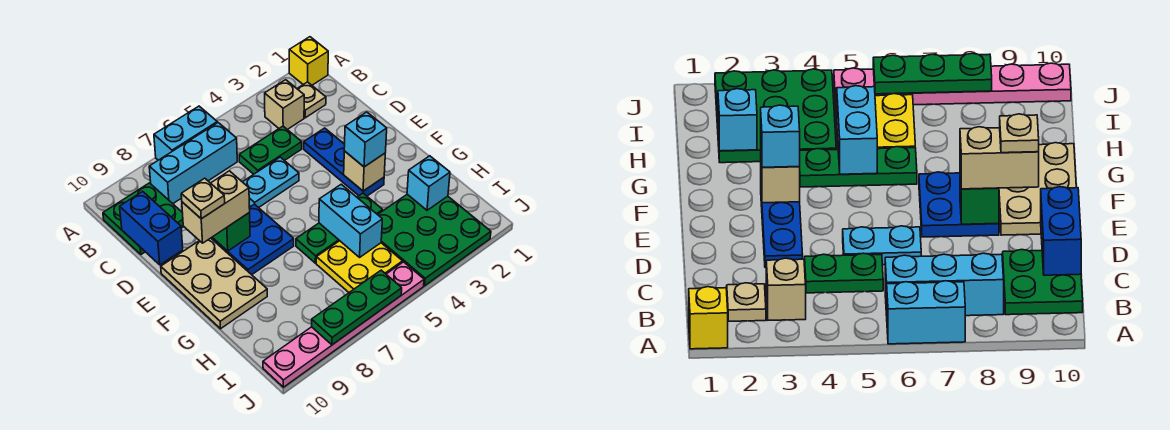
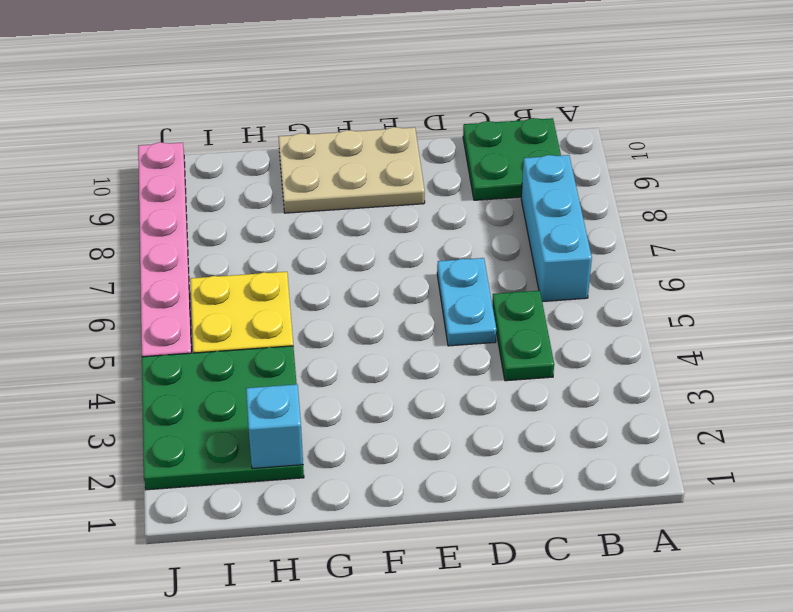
none -> yellow brick A1 level 1
none -> cyan brick A6:A7 level 1
none -> tan plate B2 level 1

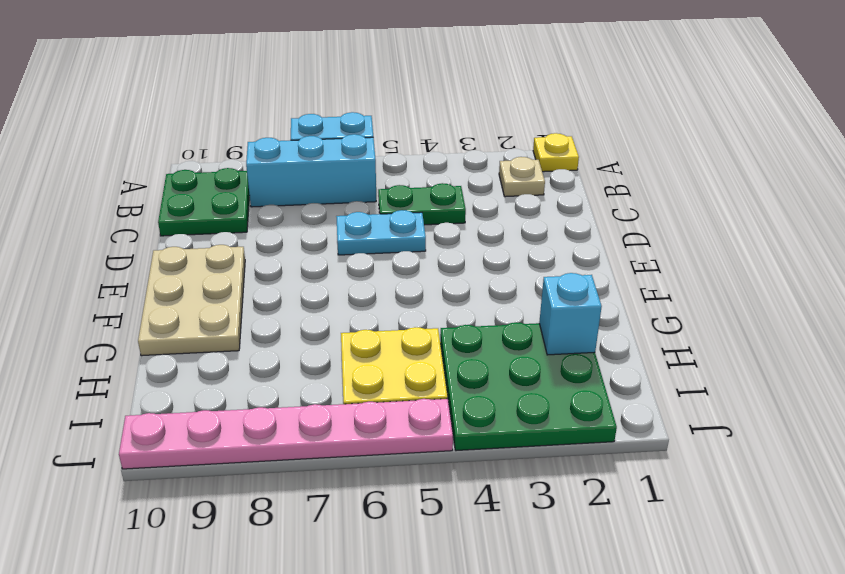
yellow plate A1 level 1 -> yellow brick A1 level 1
none -> tan brick B3 level 1
none -> blue plate D3:F3 level 1
none -> blue plate E7:F8 level 1

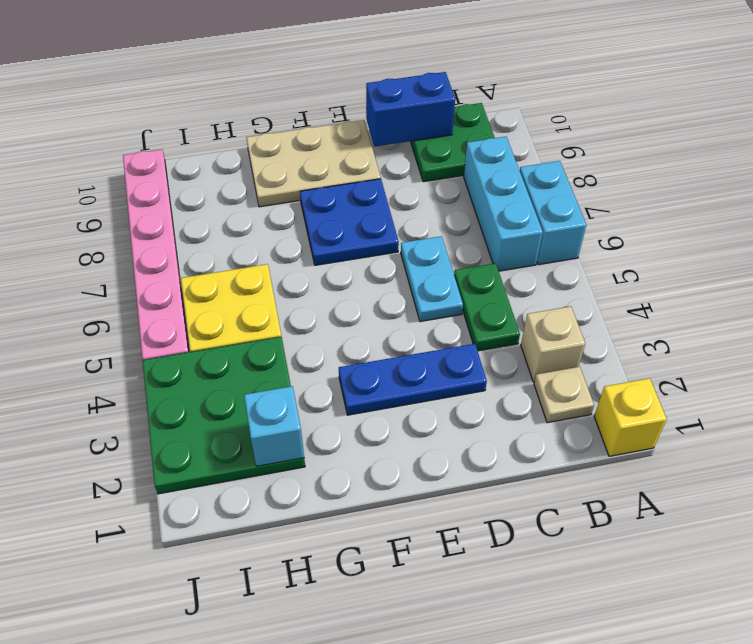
none -> green plate G4:G6 level 1
none -> green brick E8 level 2
none -> tan brick F3 level 2

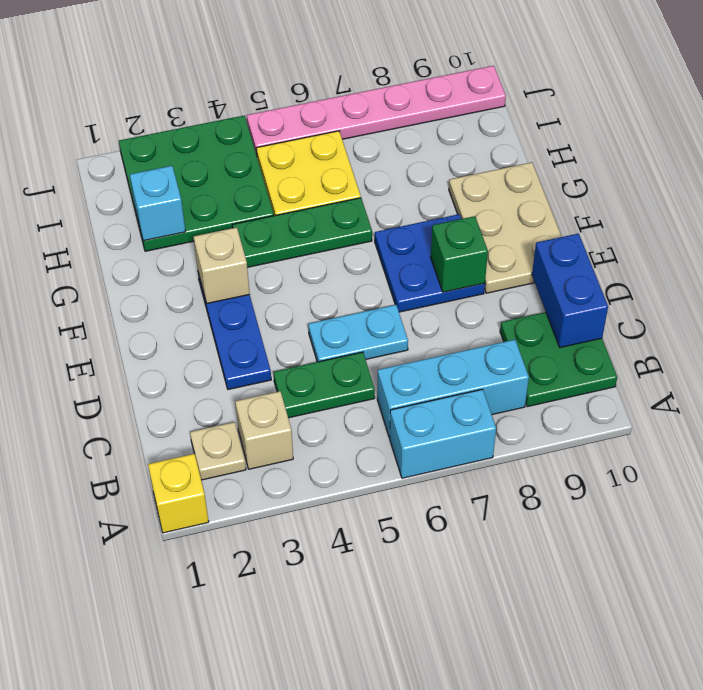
none -> cyan brick G5:H5 level 2
none -> green plate J6:J8 level 2
none -> tan brick E8:E9 level 3

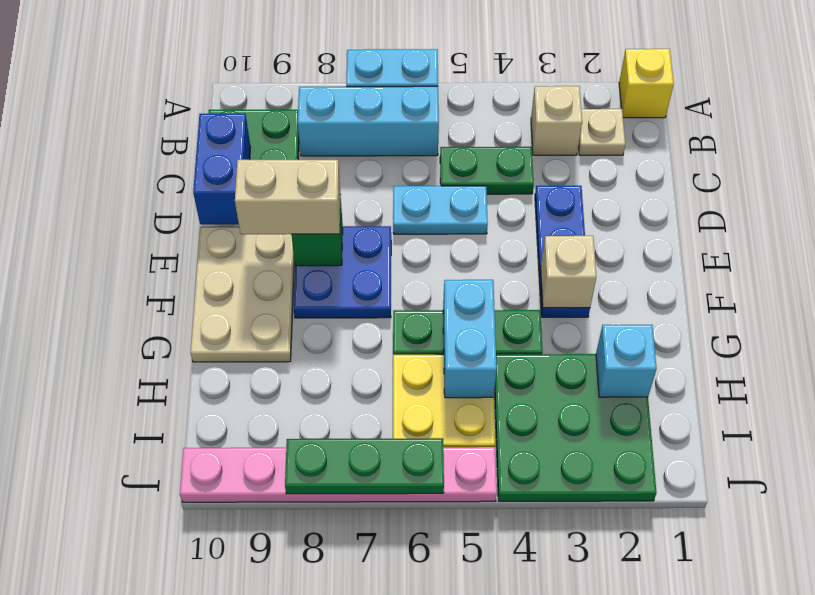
none -> cyan brick F3 level 3
none -> tan plate E9 level 4

